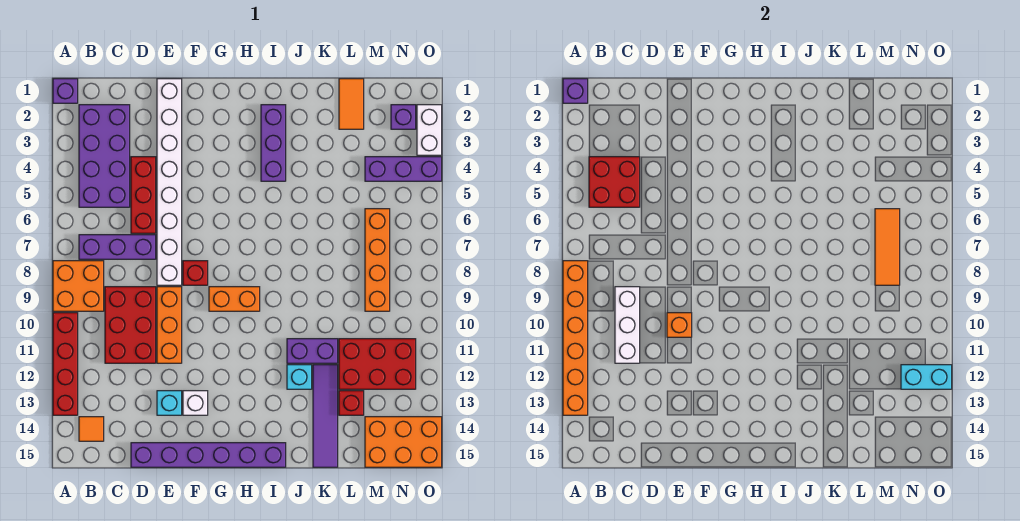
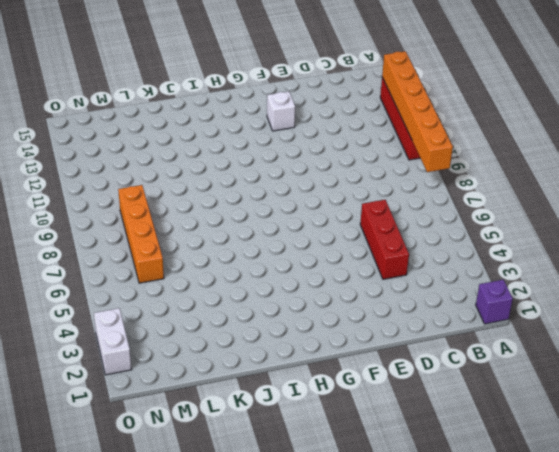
none -> orange brick A8:B9 level 1
none -> purple brick B2:C5 level 1
none -> purple brick B7:D7 level 1
none -> orange tile B14 level 1

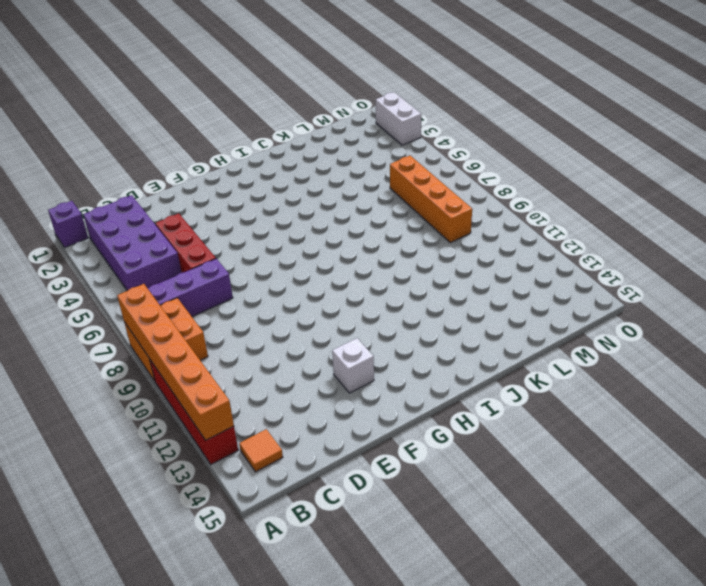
none -> red brick C9:D11 level 1
none -> purple brick D15:I15 level 1
none -> white brick E1:E8 level 1
none -> orange brick E9:E11 level 1

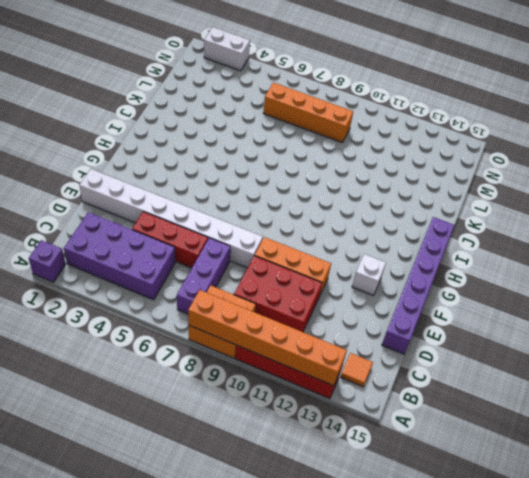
none -> cyan brick E13 level 1
none -> red brick F8 level 1
none -> orange brick G9:H9 level 1
none -> purple brick I2:I4 level 1

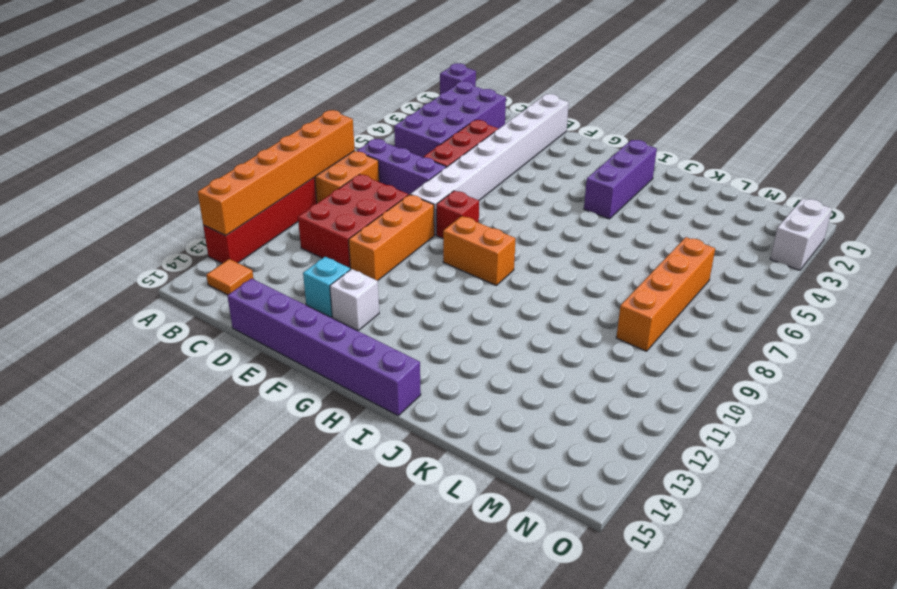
none -> purple brick J11:K11 level 1
none -> cyan brick J12 level 1
none -> purple tile K12:K15 level 1
none -> orange tile L1:L2 level 1

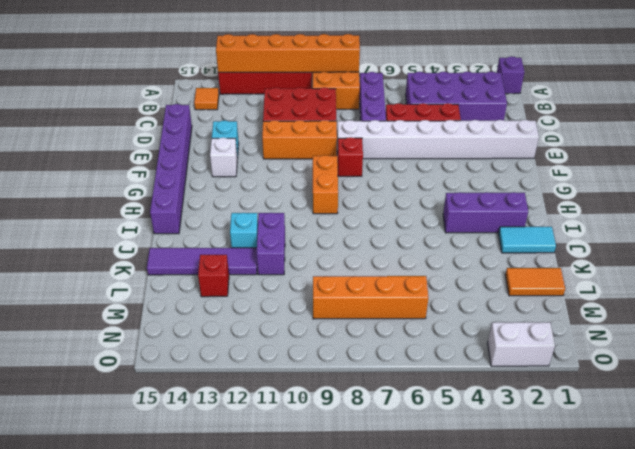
cyan tile J1:J2 level 1 -> none
none -> red brick L11:N12 level 1
none -> purple brick M4:O4 level 1
none -> orange brick M14:O15 level 1
none -> purple brick N2 level 1

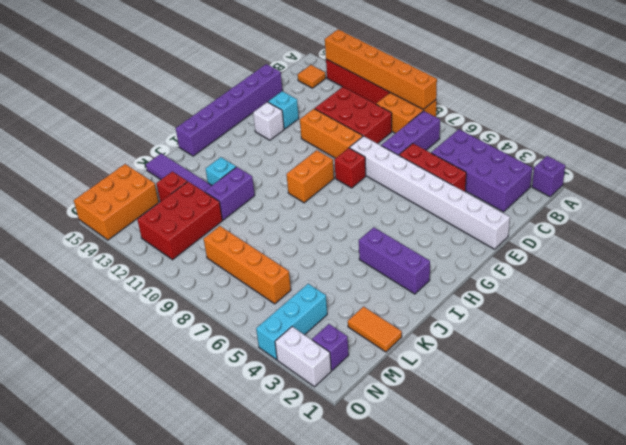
cyan brick M4:O4 level 1 -> purple brick M4:O4 level 1
none -> purple brick A1 level 2
none -> red brick B4:C5 level 2
none -> white brick C9:C11 level 2
none -> orange brick E10 level 2

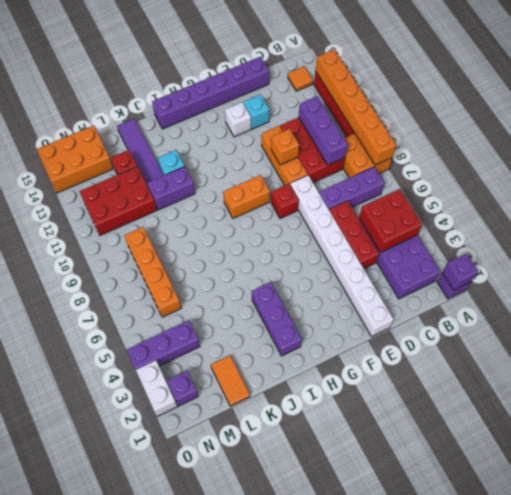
purple brick C9:C11 level 2 -> white brick C9:C11 level 2
none -> orange tile M6:M8 level 2
none -> cyan brick N12:O12 level 2

